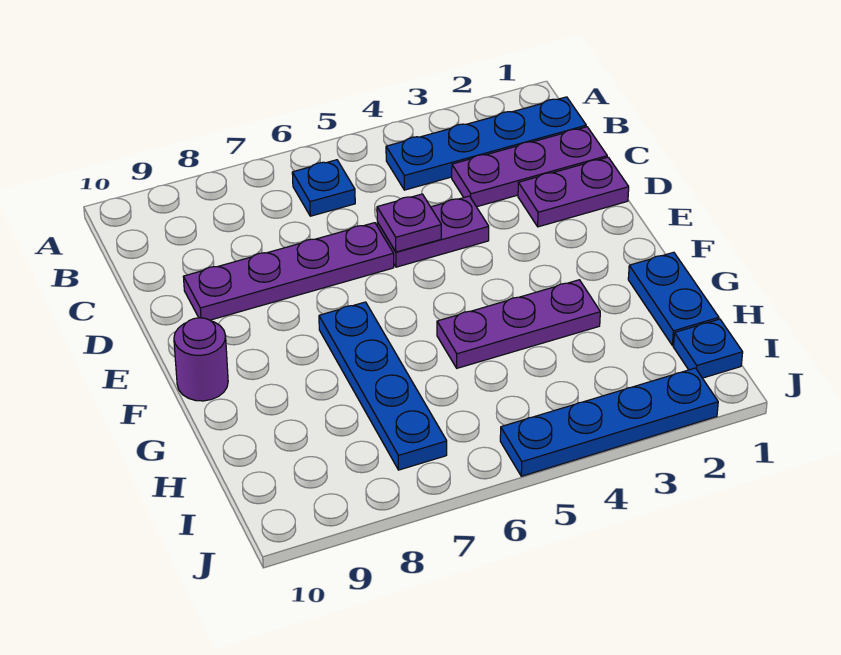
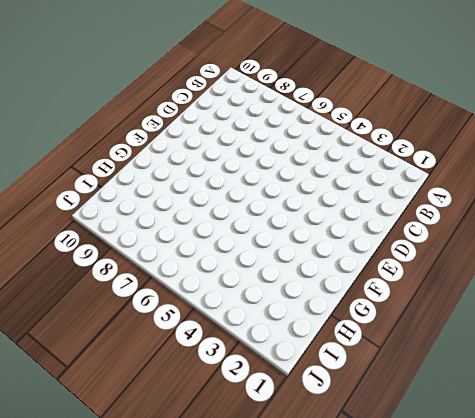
none -> blue plate B1:B4 level 1
none -> blue plate B6 level 1
none -> purple plate C1:C3 level 1

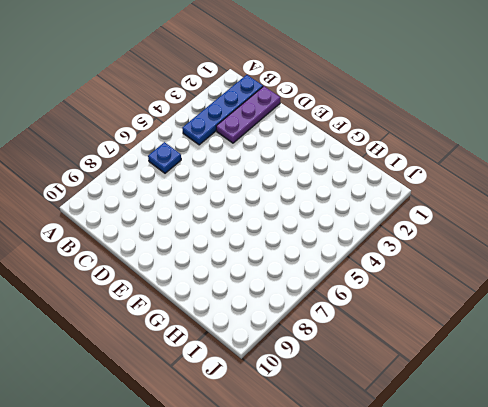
none -> purple plate D1:D2 level 1
none -> purple plate D4:D5 level 1
none -> purple plate D6:D9 level 1

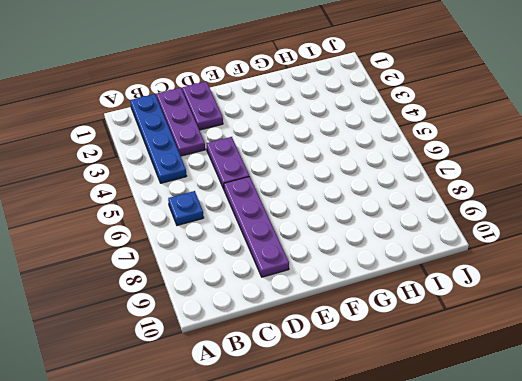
none -> blue plate F7:I7 level 1
none -> purple round brick F10 level 1
none -> blue plate G1:H1 level 1

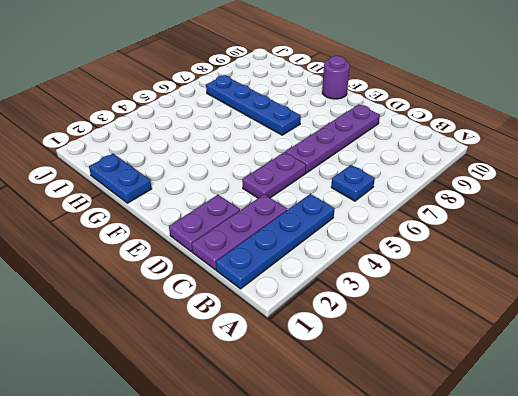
none -> purple plate G3:G5 level 1
none -> blue plate I1 level 1
none -> blue plate J2:J5 level 1

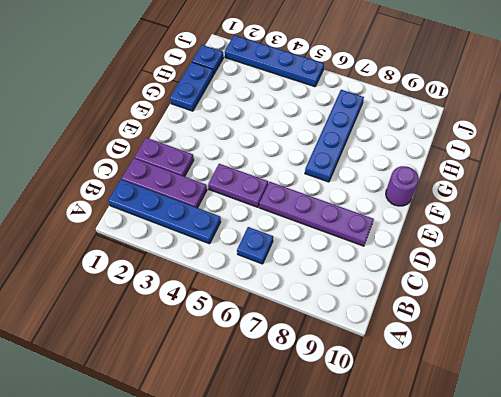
none -> purple plate G3:G5 level 1
none -> purple plate D5 level 2

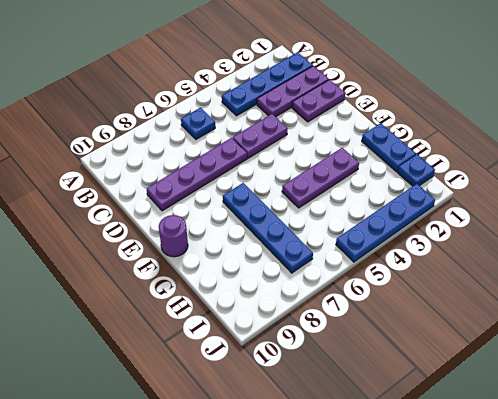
none -> purple plate D5 level 2

